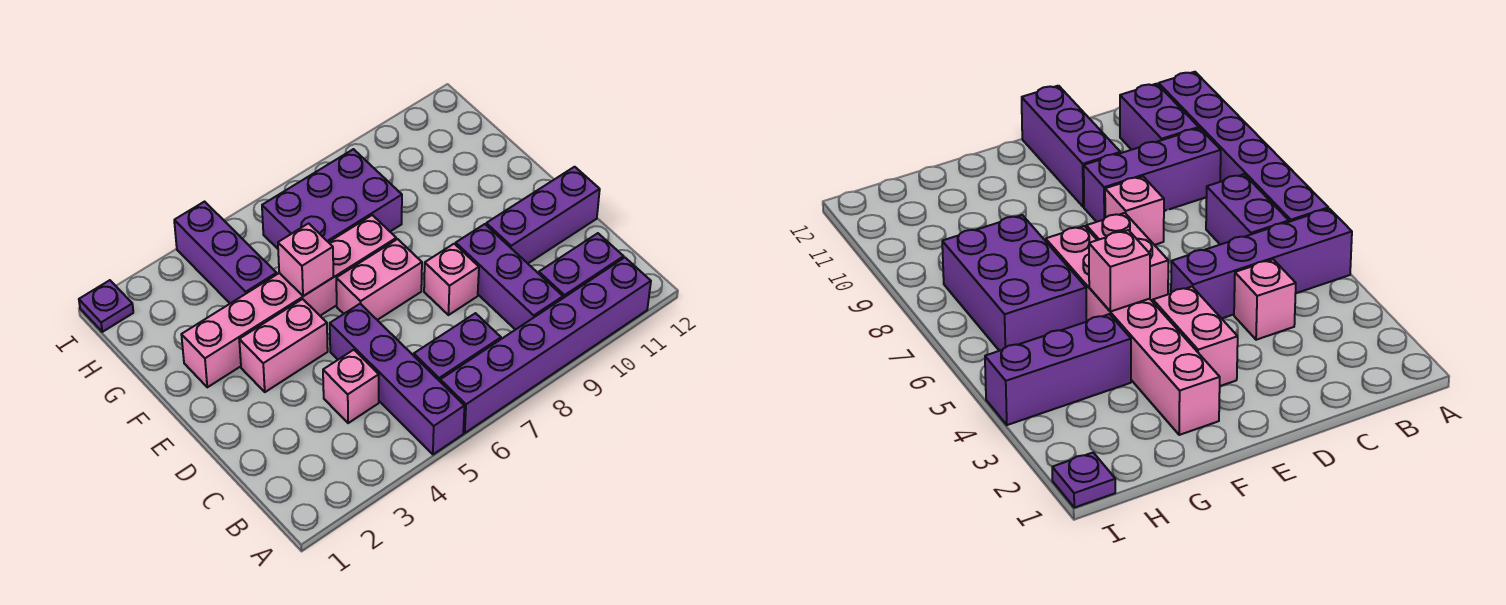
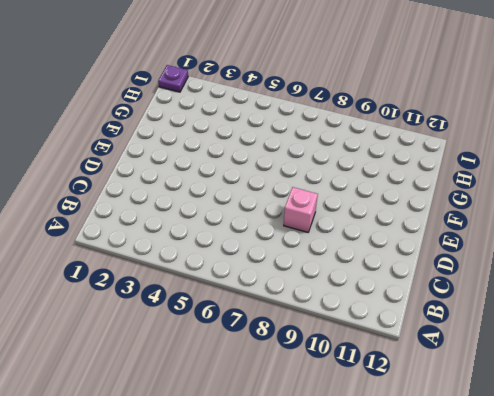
none -> purple brick A5:D5 level 1
none -> purple brick A6:A11 level 1
none -> purple brick B6:B7 level 1

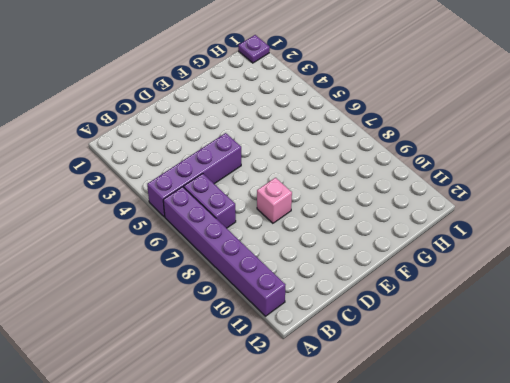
none -> purple brick B9:D9 level 1
none -> purple brick B10:B11 level 1
none -> pink brick C4 level 1

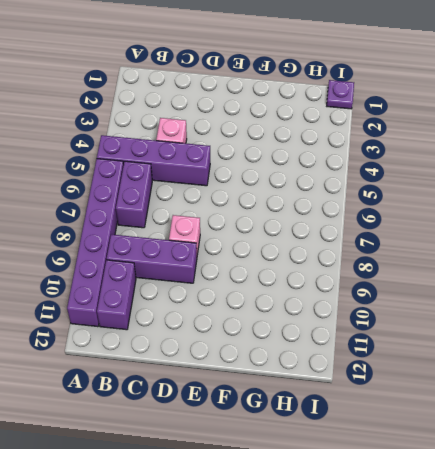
none -> purple brick D10:D12 level 1
none -> pink brick E3:E4 level 1
none -> pink brick E6:E7 level 1

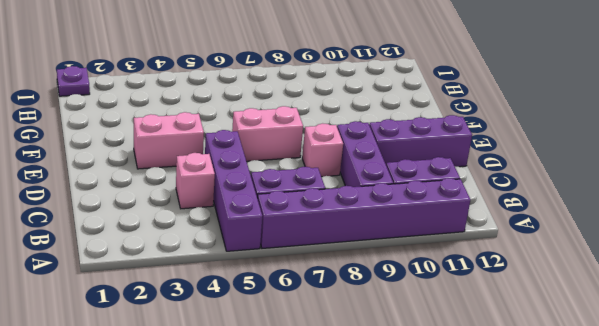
none -> pink brick F2:F7 level 1
none -> purple brick G4:I4 level 1
none -> purple brick G6:H8 level 1

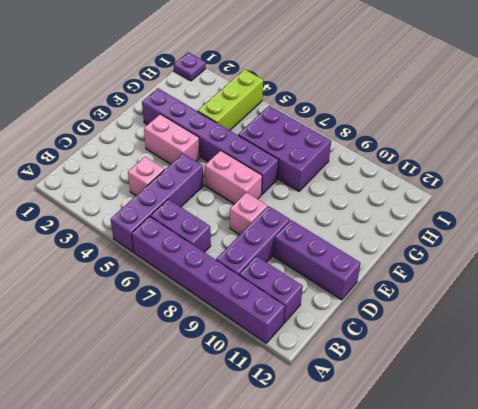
purple brick F2:F7 level 1 -> pink brick F2:F7 level 1
lime brick G4:I4 level 1 -> purple brick G4:I4 level 1
none -> pink brick F5 level 2

